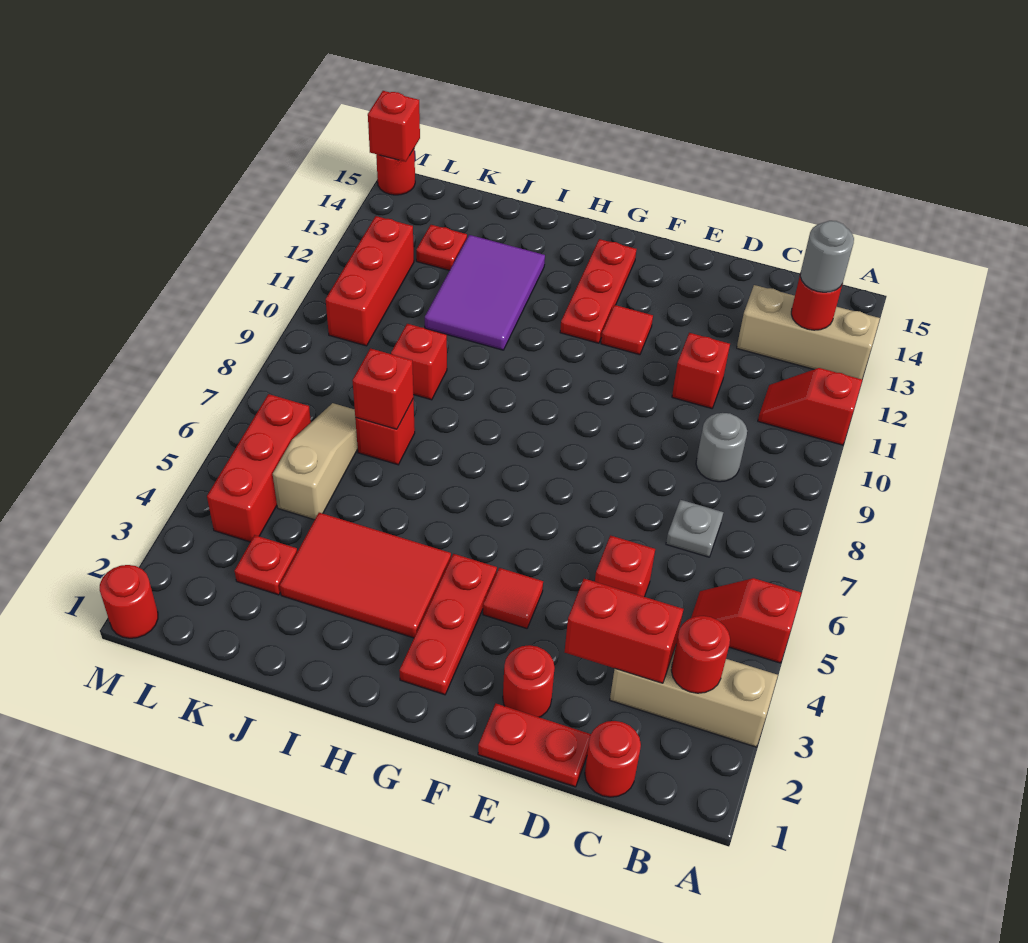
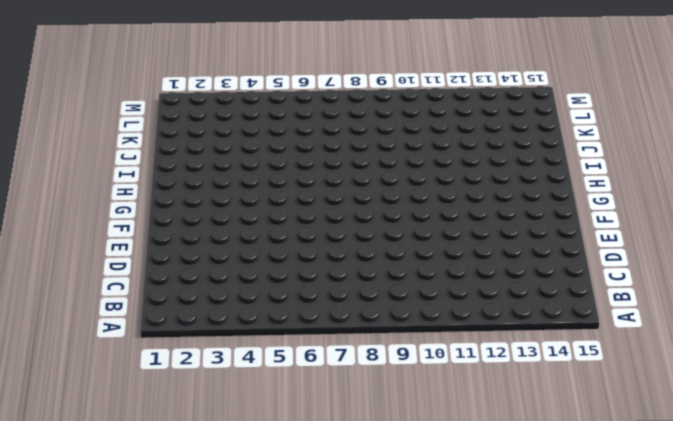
none -> tan brick A3:C3 level 1
none -> red slope A5:B5 level 1 top A
none -> red slope A11:B11 level 1 top A
none -> tan brick A13:C13 level 1

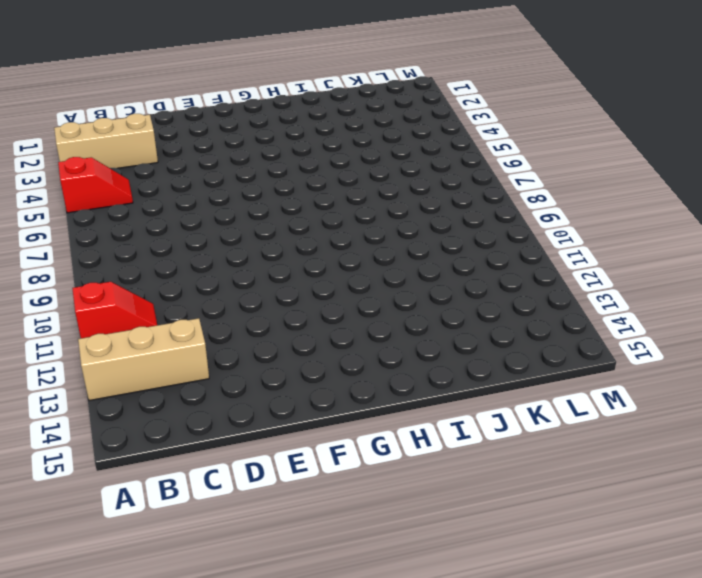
none -> red round brick C1 level 1
none -> grey plate C7 level 1
none -> grey round brick C9 level 1
none -> red plate D1:E1 level 1

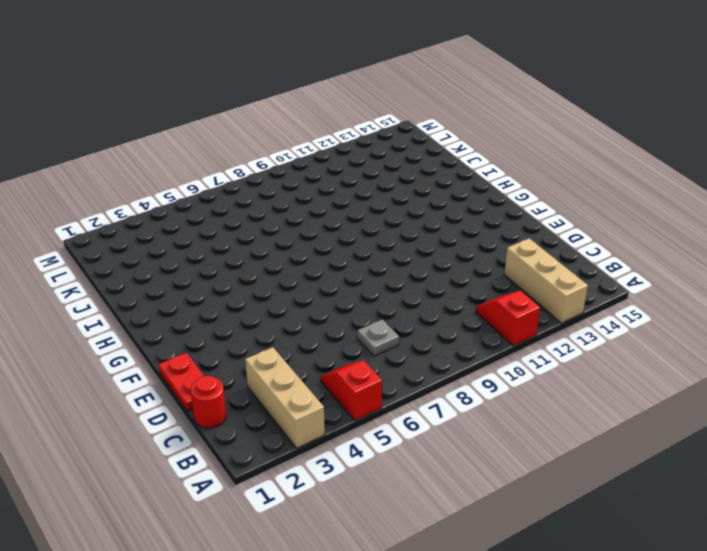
none -> grey round brick C9 level 1
none -> red brick D5 level 1
none -> red brick D11 level 1
none -> red round brick E2 level 1

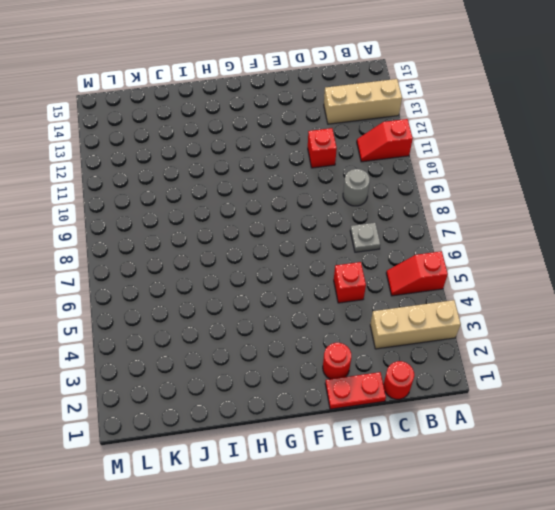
none -> red tile F4 level 1
none -> red tile F12 level 1
none -> red plate G2:G4 level 1
none -> red plate G12:G14 level 1

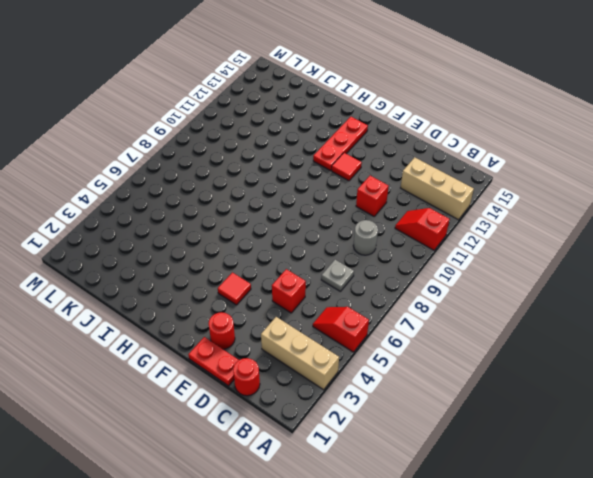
none -> red plate G2:G4 level 1
none -> red tile H3:J4 level 1
none -> purple tile I11:J13 level 1
none -> red brick J7 level 1

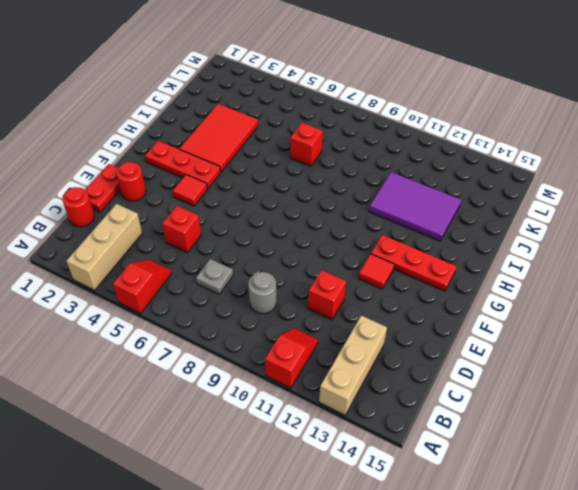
none -> red brick J9 level 1
none -> red plate K3 level 1
none -> tan slope K5:K7 level 1 top 5
none -> red plate K13 level 1

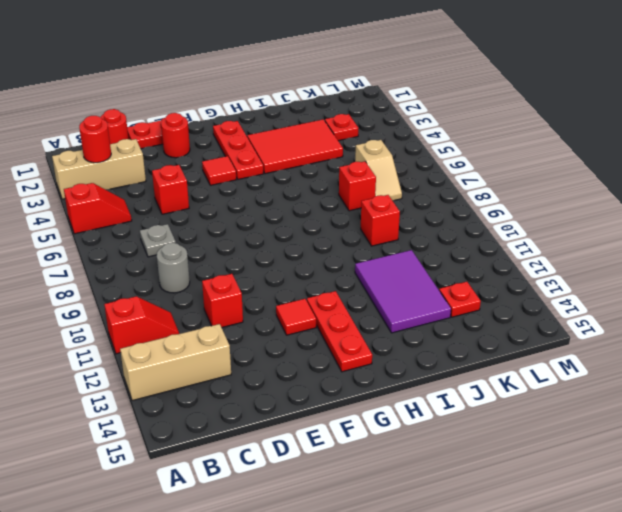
tan slope K6:K7 level 1 top 6 -> tan slope K5:K7 level 1 top 5
none -> red brick L4:L6 level 1
none -> red brick L10:L12 level 1
none -> red round brick M1 level 1
none -> red round brick M15 level 1

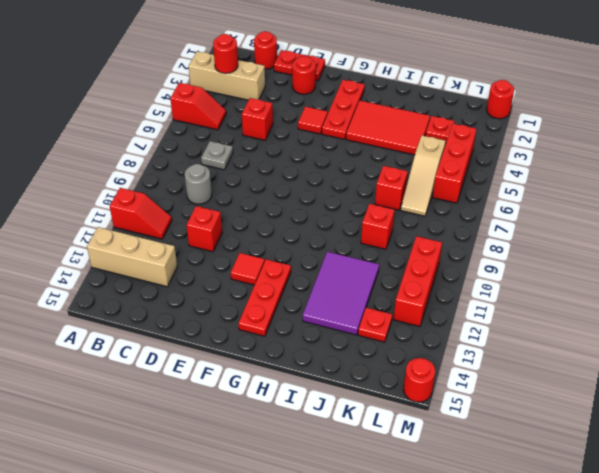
none -> red round brick B13 level 2
none -> red brick C3:D3 level 2
none -> red brick J7 level 2
none -> red brick M15 level 2

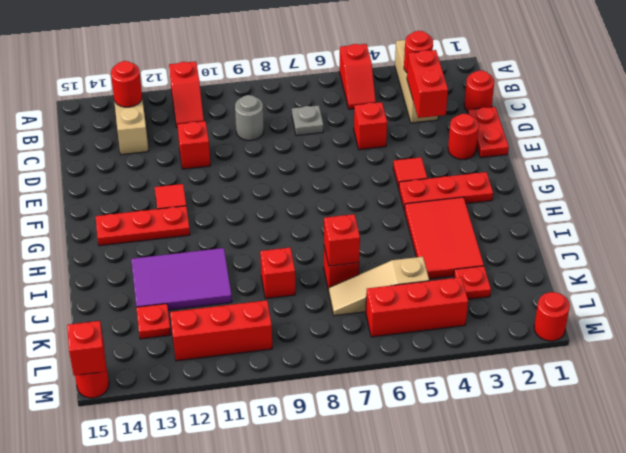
none -> grey round brick B13 level 3

